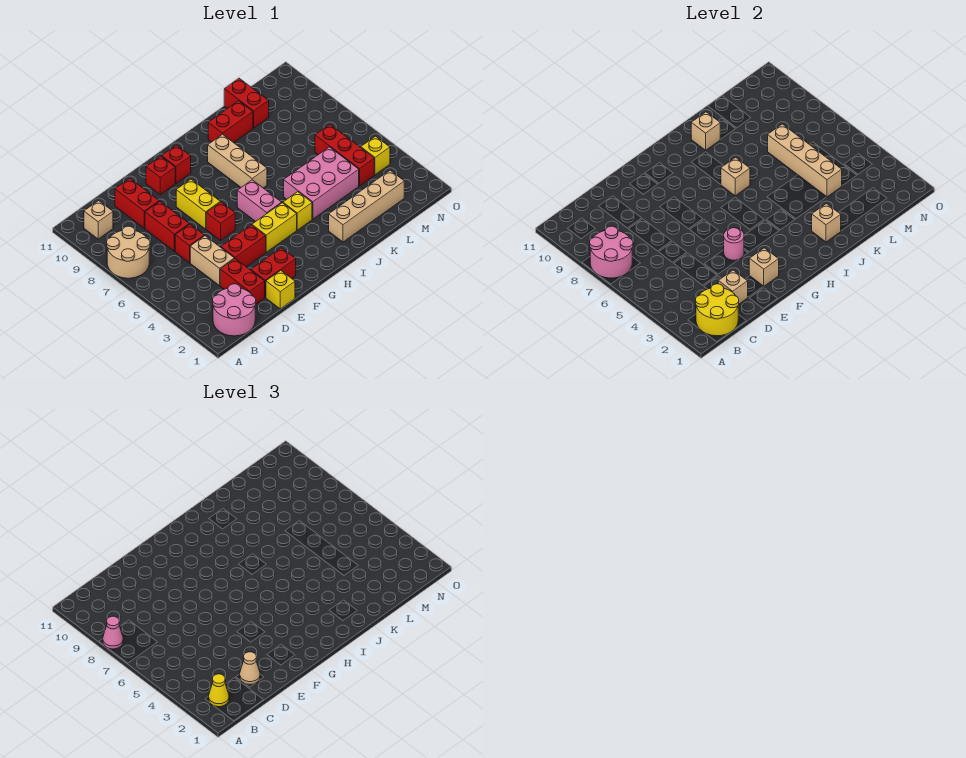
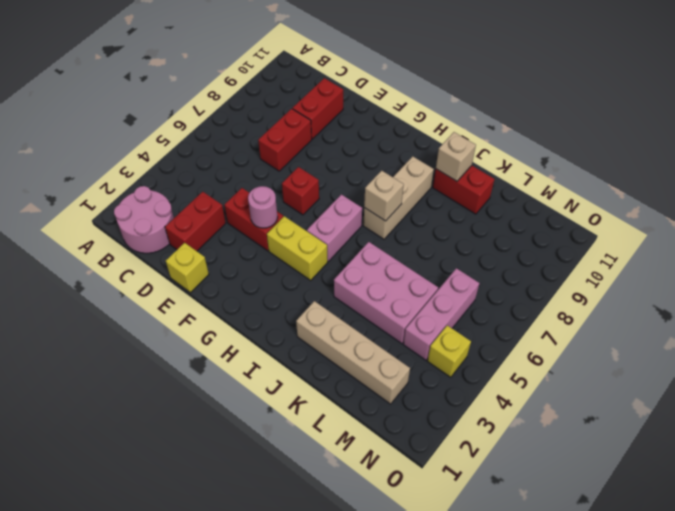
pink brick M4:M6 level 1 -> red brick M4:M6 level 1
none -> tan round brick A7:B8 level 1
none -> tan brick B10 level 1
none -> tan brick D4:D5 level 1
none -> red brick D6 level 1

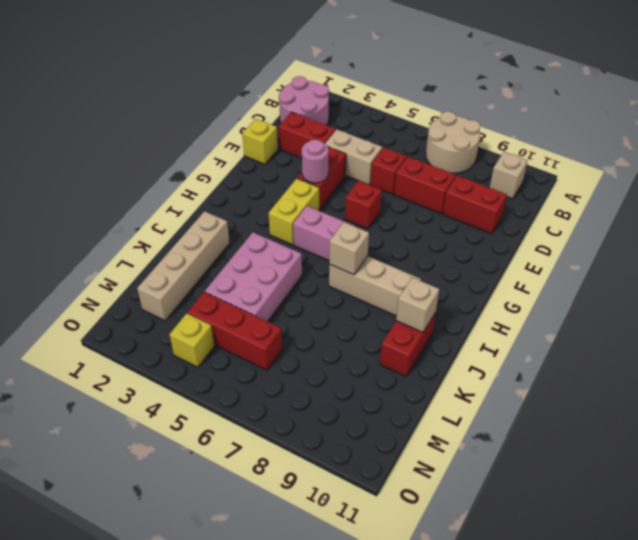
none -> red brick E2:F2 level 1
none -> yellow brick F7:F8 level 1
none -> red brick F10 level 1
none -> red brick G10 level 1

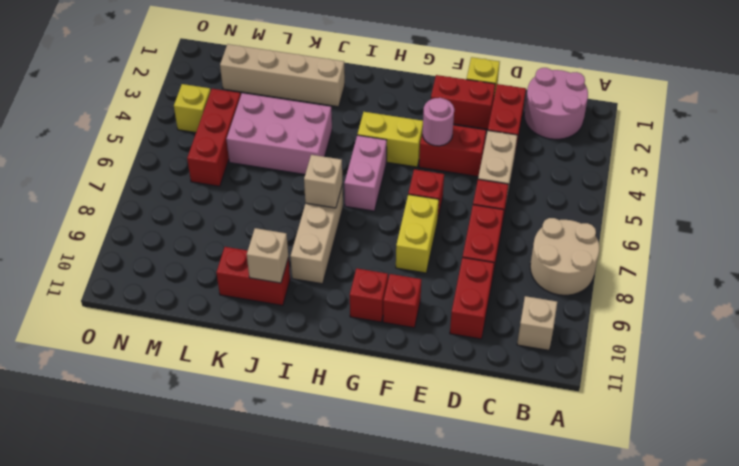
none -> yellow brick I4 level 1
none -> red brick L10:L11 level 1
none -> pink round brick A7:B8 level 2
none -> yellow round brick B1:C2 level 2

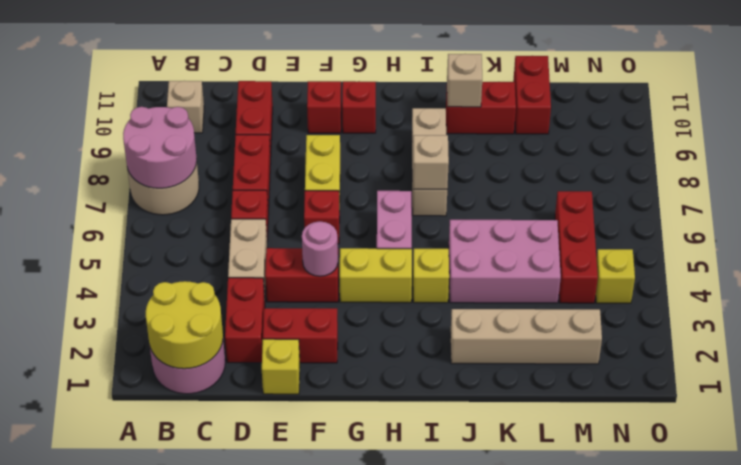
none -> tan brick D2 level 2
none -> tan brick F2 level 2
none -> tan brick J2 level 2
none -> tan brick L4:L7 level 2

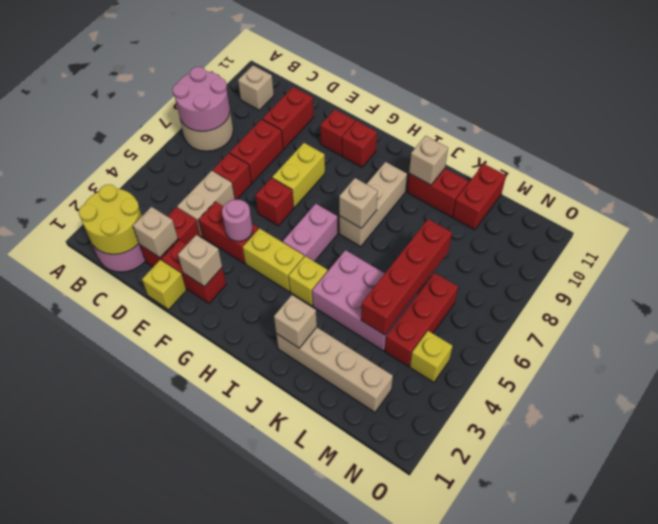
red brick L4:L7 level 2 -> tan brick L4:L7 level 2
none -> pink cone A8 level 3
none -> yellow cone B2 level 3
none -> tan cone D2 level 3

